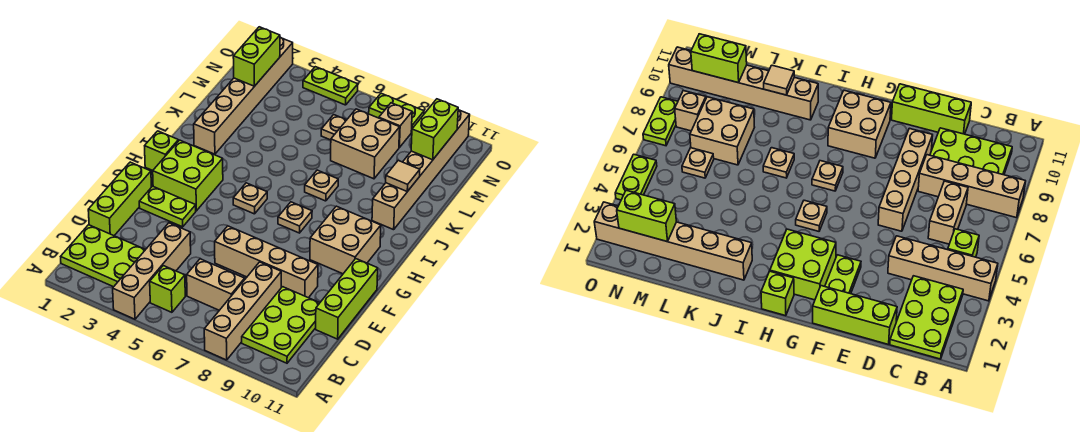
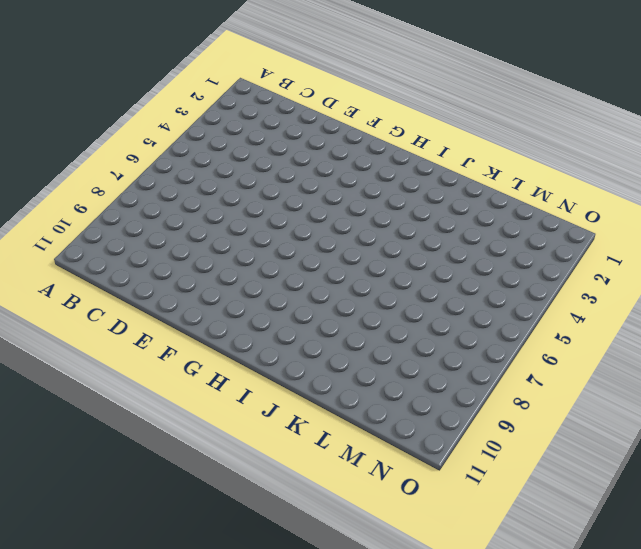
none -> tan brick A4:D4 level 1
none -> tan brick A8:D8 level 1
none -> lime plate B1:C3 level 1

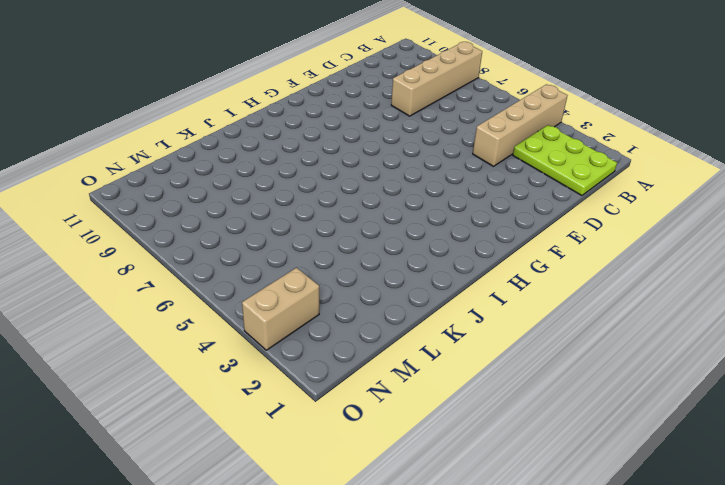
tan brick N3:O3 level 1 -> tan brick C6:C7 level 1
none -> lime brick B5 level 1
none -> lime plate B9:D10 level 1
none -> lime brick D1:F1 level 1

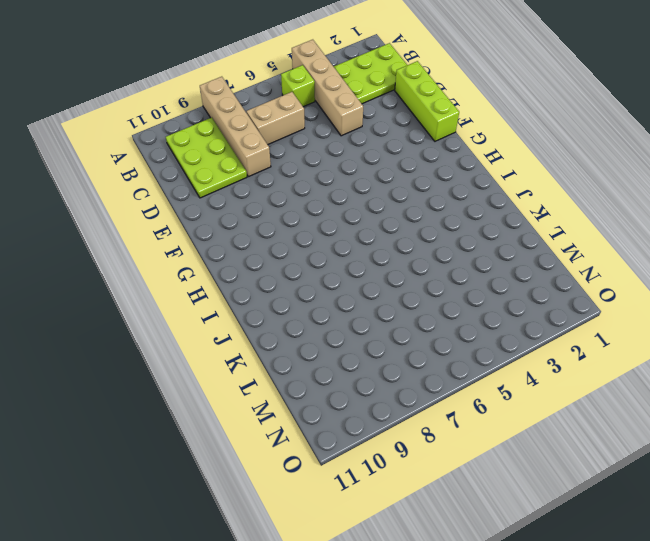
none -> lime brick D11:F11 level 1
none -> tan brick E6:E9 level 1
none -> lime plate F2:F3 level 1

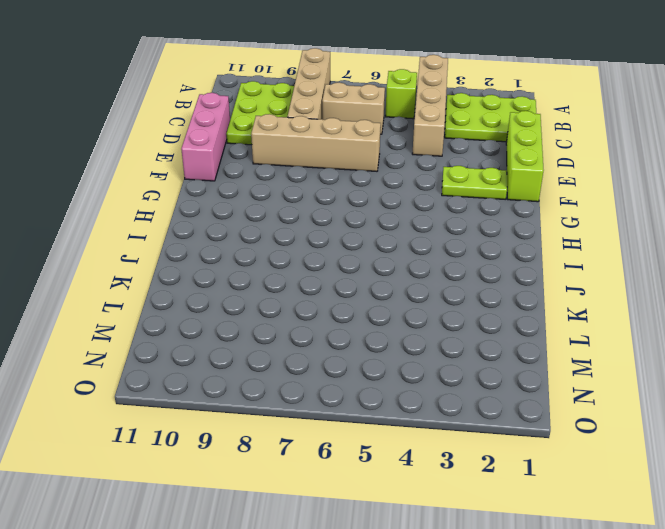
pink brick D11:F11 level 1 -> lime brick D11:F11 level 1
none -> lime brick G2:H3 level 1
none -> tan brick G9:H10 level 1
none -> lime brick H1 level 1

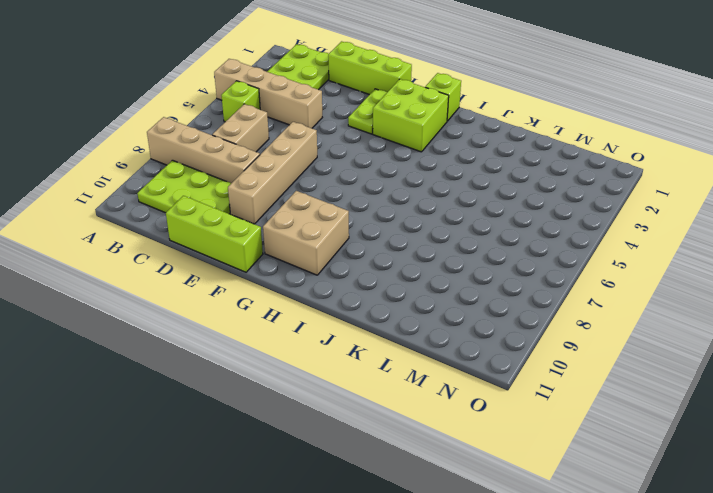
none -> tan plate H5 level 1
none -> tan plate H7 level 1
none -> tan brick J2:O2 level 1

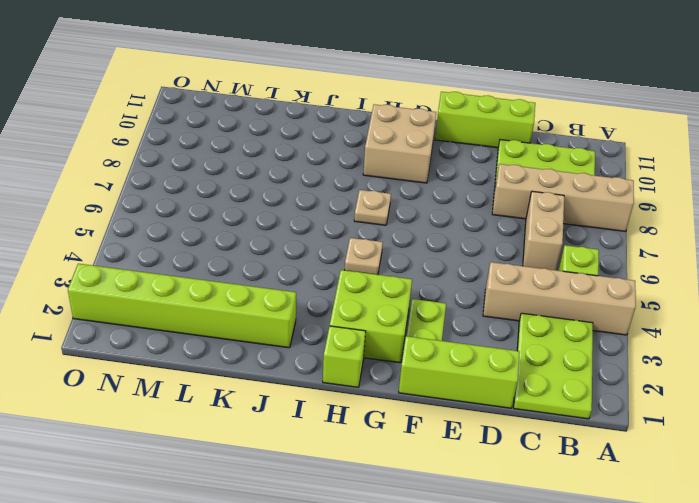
lime brick J2:O2 level 1 -> tan brick J2:O2 level 1
none -> tan brick E6:E9 level 1
none -> tan plate J7 level 1
none -> tan brick J10:O10 level 1

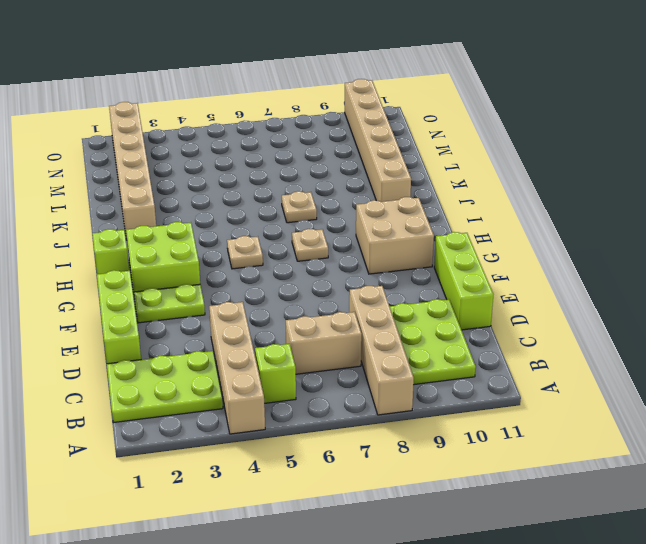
none -> tan brick E6:E9 level 1
none -> tan brick L7:M8 level 1
none -> tan plate M6 level 1

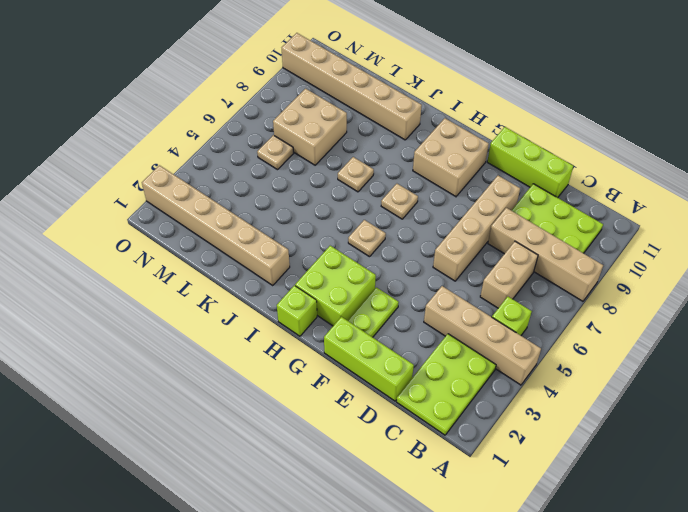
none -> tan brick N8 level 1
none -> lime plate O4:O5 level 1
none -> lime plate O7:O8 level 1

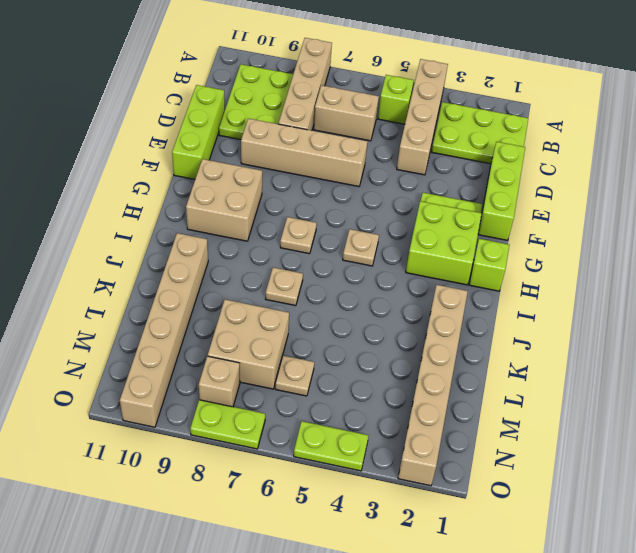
none -> tan tile K10 level 2
none -> lime brick M2:N2 level 2
none -> lime brick M10:N10 level 2

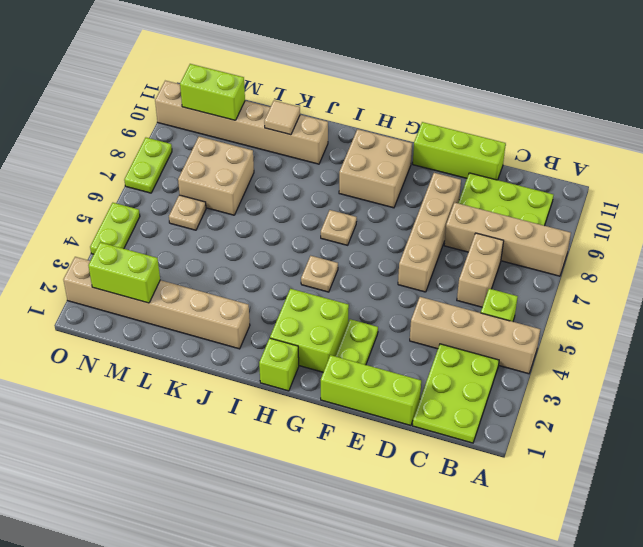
none -> tan plate J7 level 1
none -> tan brick N8 level 1

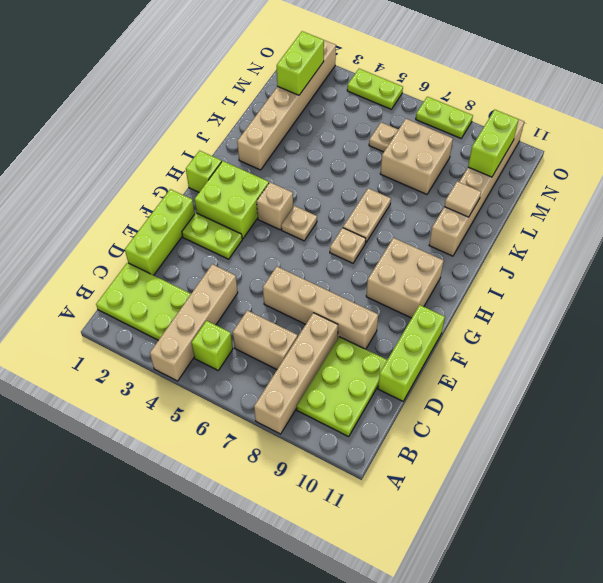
tan brick H4 level 1 -> tan brick N8 level 1
tan plate I7:J7 level 1 -> tan plate J7 level 1

